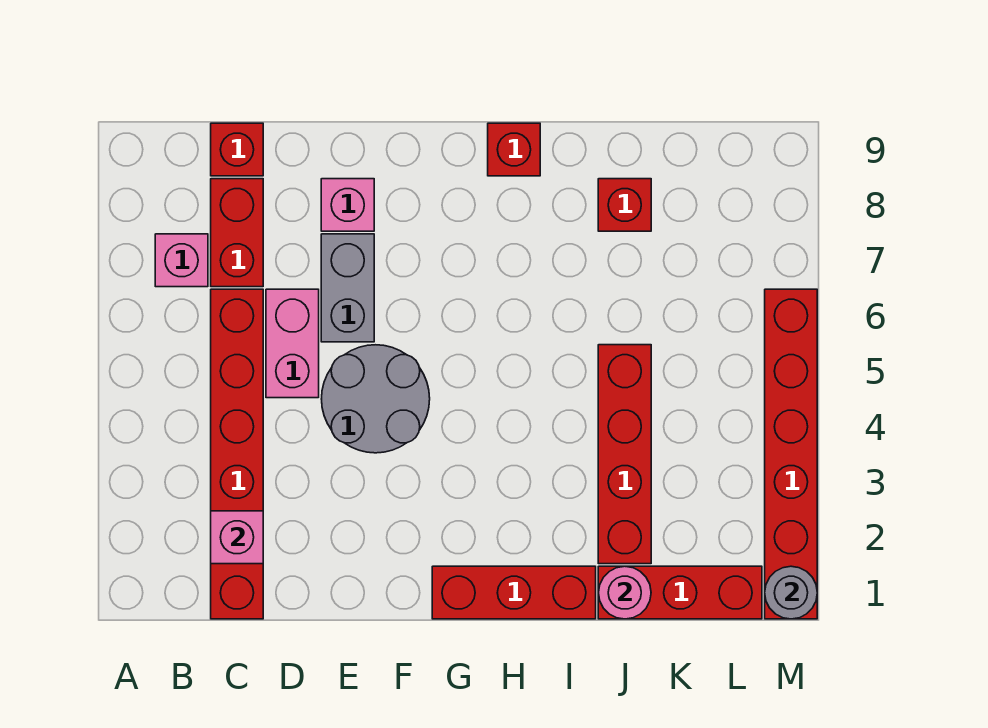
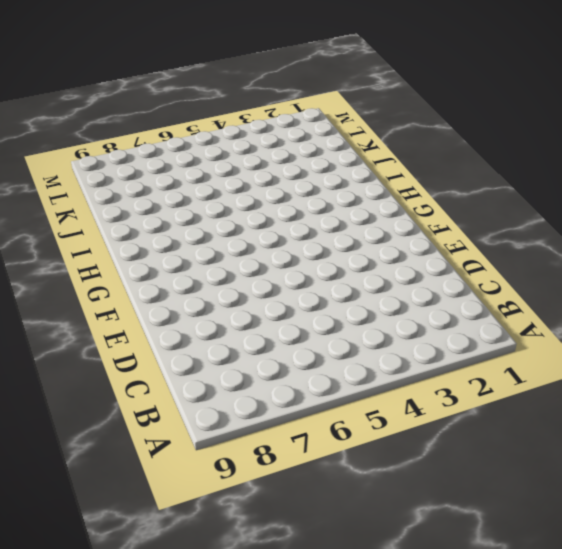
none -> pink brick B7 level 1
none -> red brick C1:C6 level 1
none -> red brick C7:C8 level 1

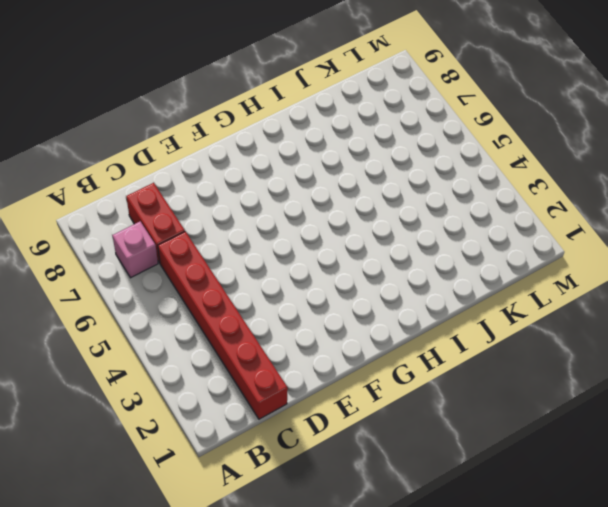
none -> red brick C9 level 1
none -> pink brick D5:D6 level 1
none -> grey round brick E4:F5 level 1

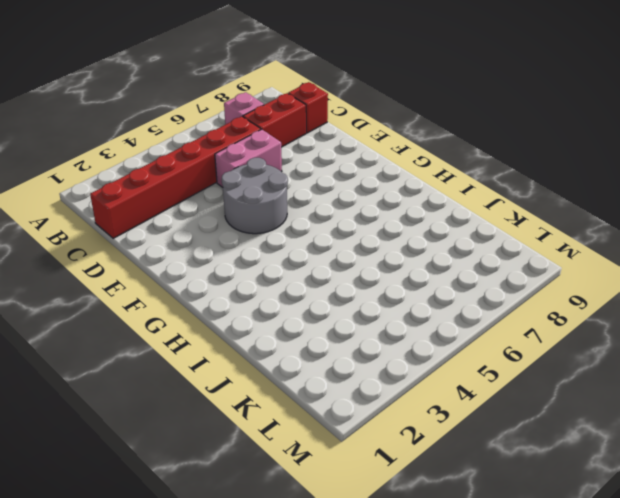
none -> grey brick E6:E7 level 1
none -> pink brick E8 level 1
none -> red brick G1:I1 level 1

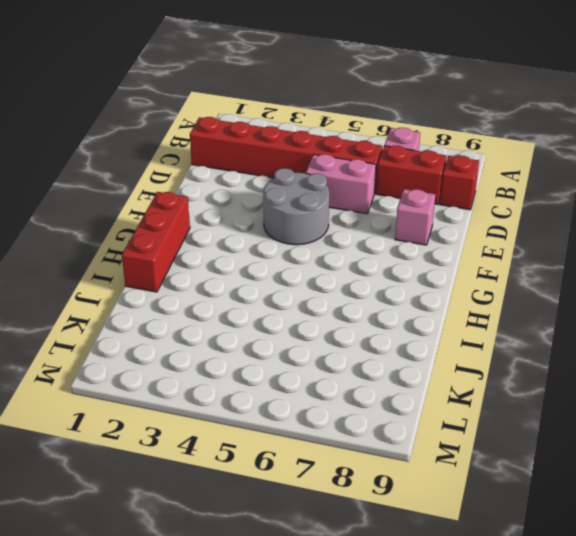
none -> grey brick E6:E7 level 1
none -> red brick H9 level 1
none -> red brick J1:L1 level 1

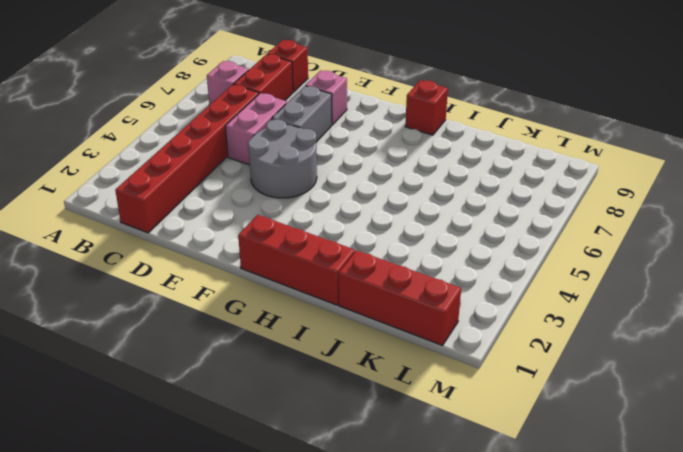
none -> red brick J2:J5 level 1
none -> red brick J8 level 1
none -> red brick M1:M6 level 1

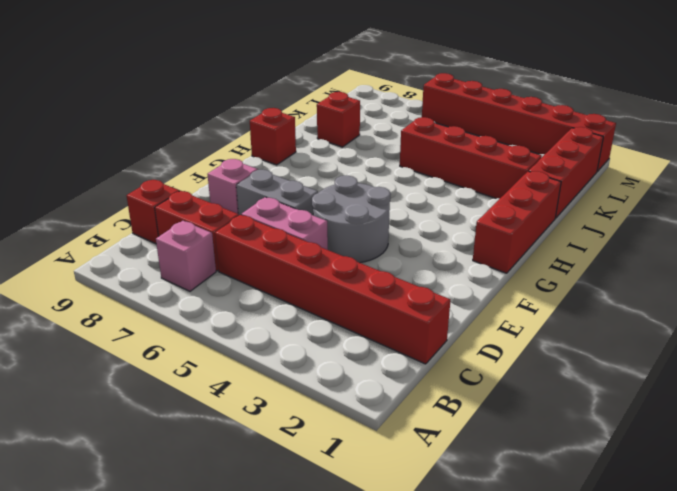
none -> pink brick C2 level 2
none -> pink round brick J1 level 2
none -> grey round brick M1 level 2

